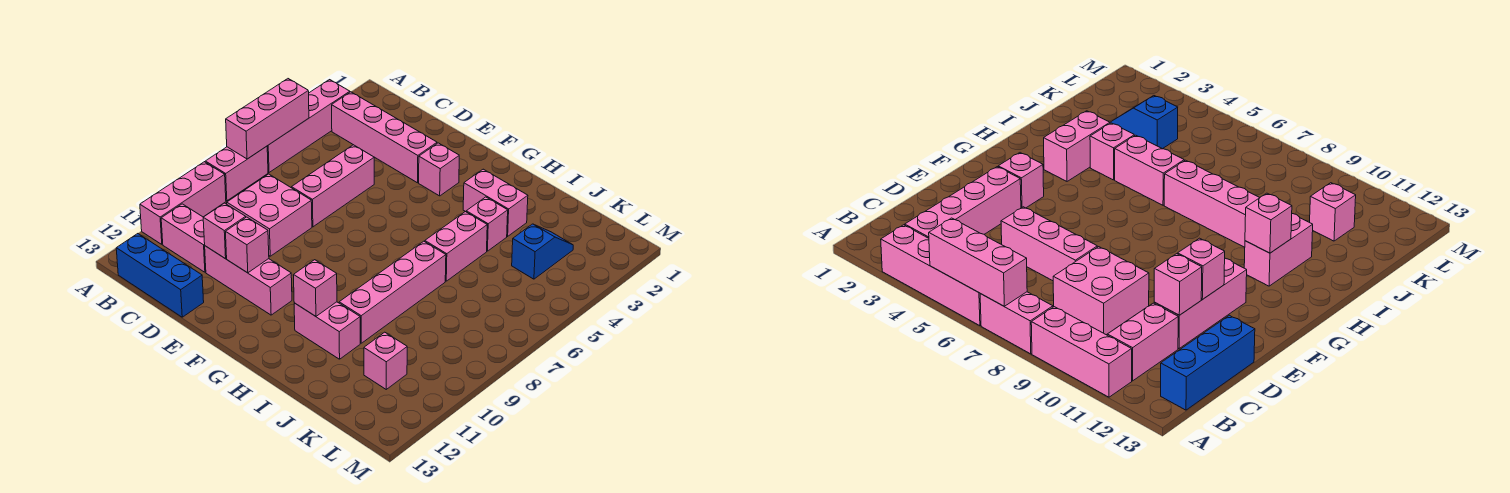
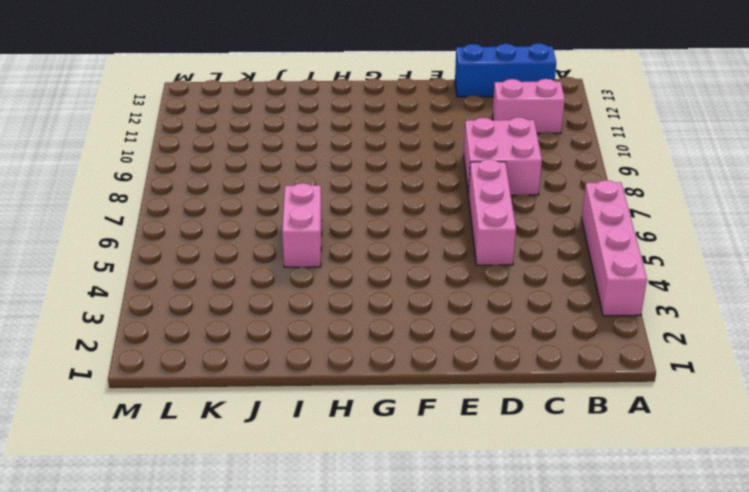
none -> pink brick A7:A8 level 1
none -> pink brick A9:A11 level 1
none -> pink brick B3:E3 level 1

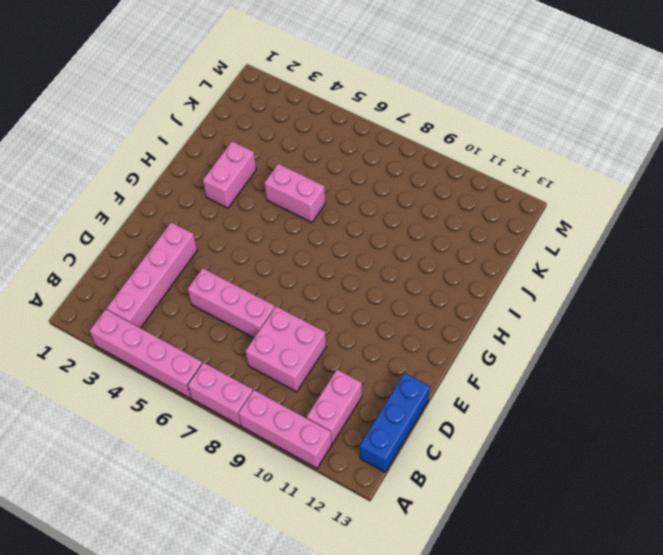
none -> pink brick D11:F11 level 1
none -> pink brick F3 level 1
none -> pink brick H11:I11 level 1

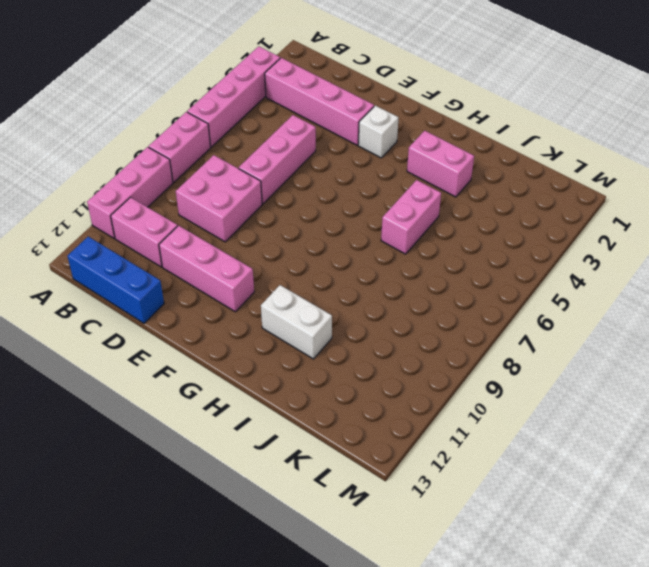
white brick F3 level 1 -> pink brick F3 level 1
white brick H11:I11 level 1 -> pink brick H11:I11 level 1
none -> pink brick I4 level 1
none -> pink brick I7:I10 level 1
none -> blue slope K3:K4 level 1 top 4

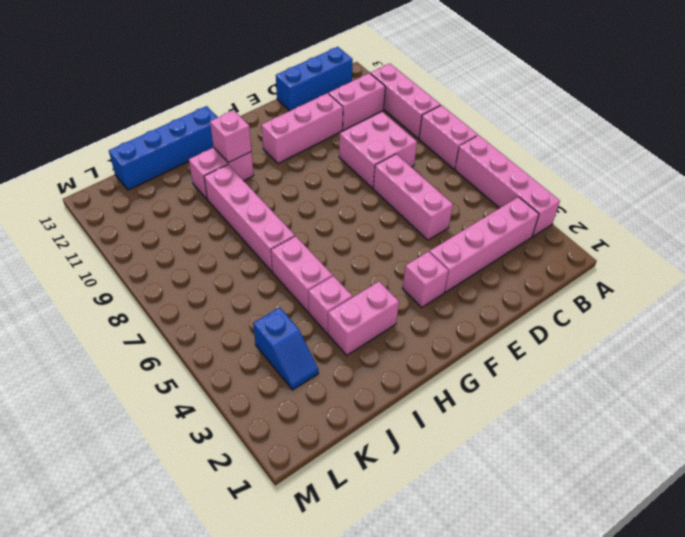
blue brick H13:K13 level 1 -> none
none -> pink brick K11 level 1
none -> pink brick A5:A7 level 2
none -> pink brick D11 level 2

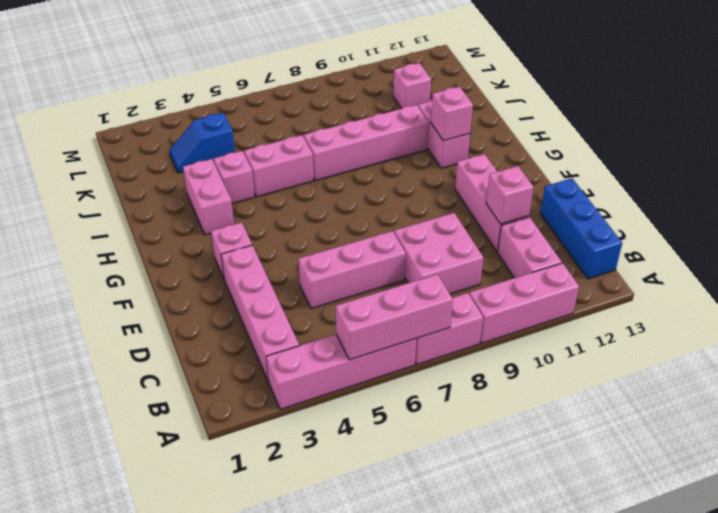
none -> pink brick E11 level 2

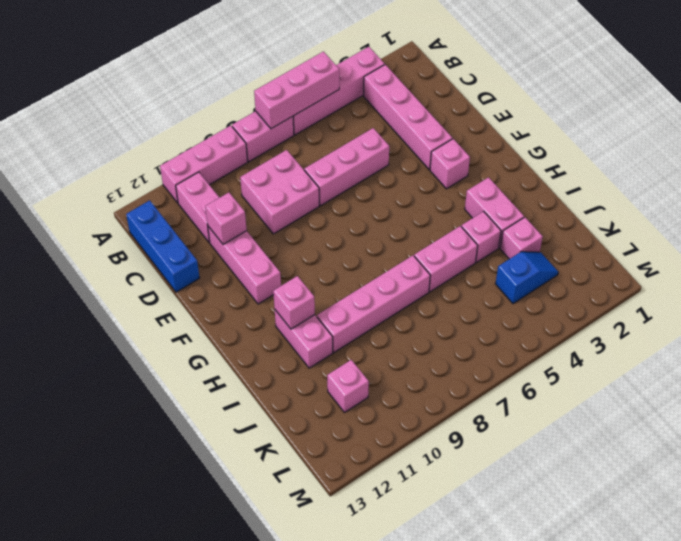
pink brick J3 level 1 -> pink brick E11 level 2

